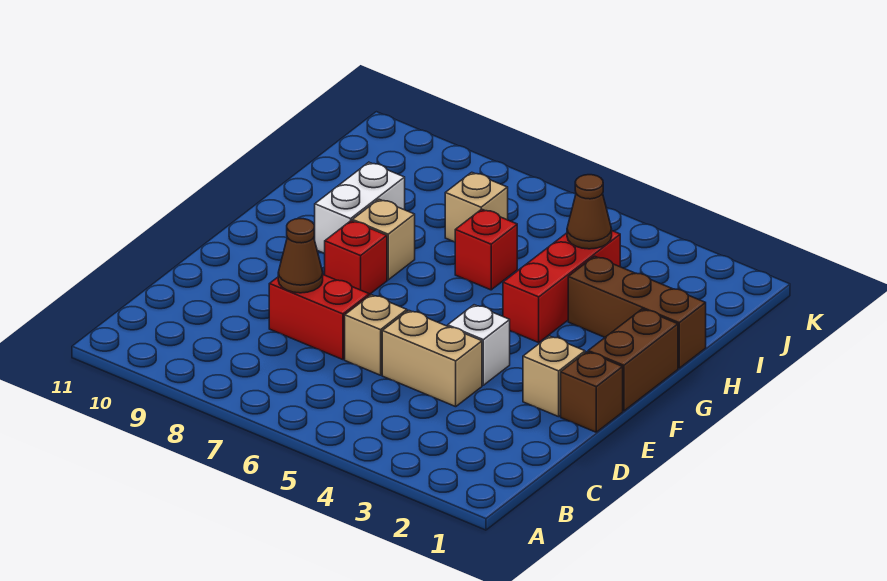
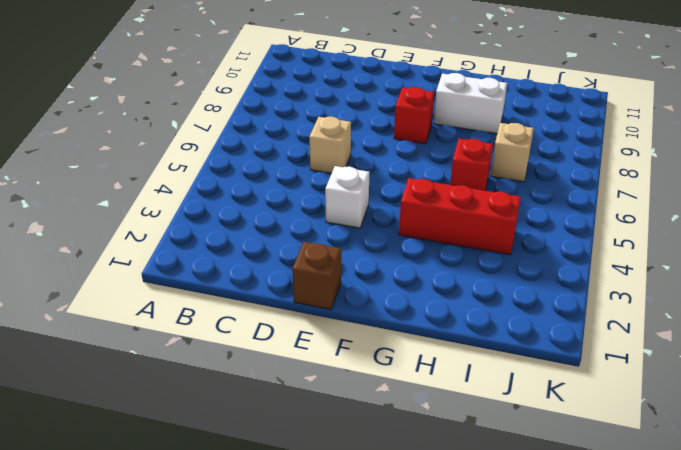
none -> tan brick D4:D5 level 1
none -> red brick D7:D8 level 1
none -> tan brick E2 level 1

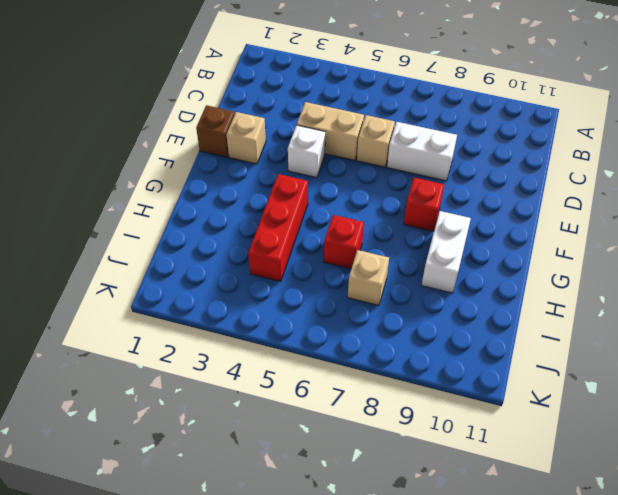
white brick D7:D8 level 1 -> red brick D7:D8 level 1
none -> brown brick F1:G1 level 1
none -> tan brick G8 level 1
none -> brown brick H1:H3 level 1

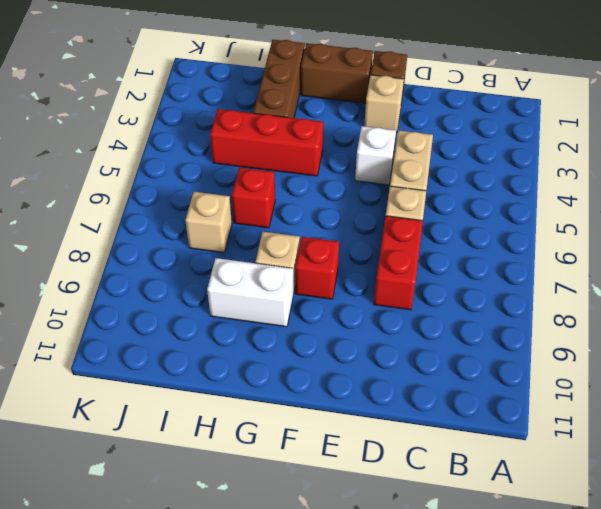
none -> brown cone D8 level 2
none -> brown cone I4 level 2

